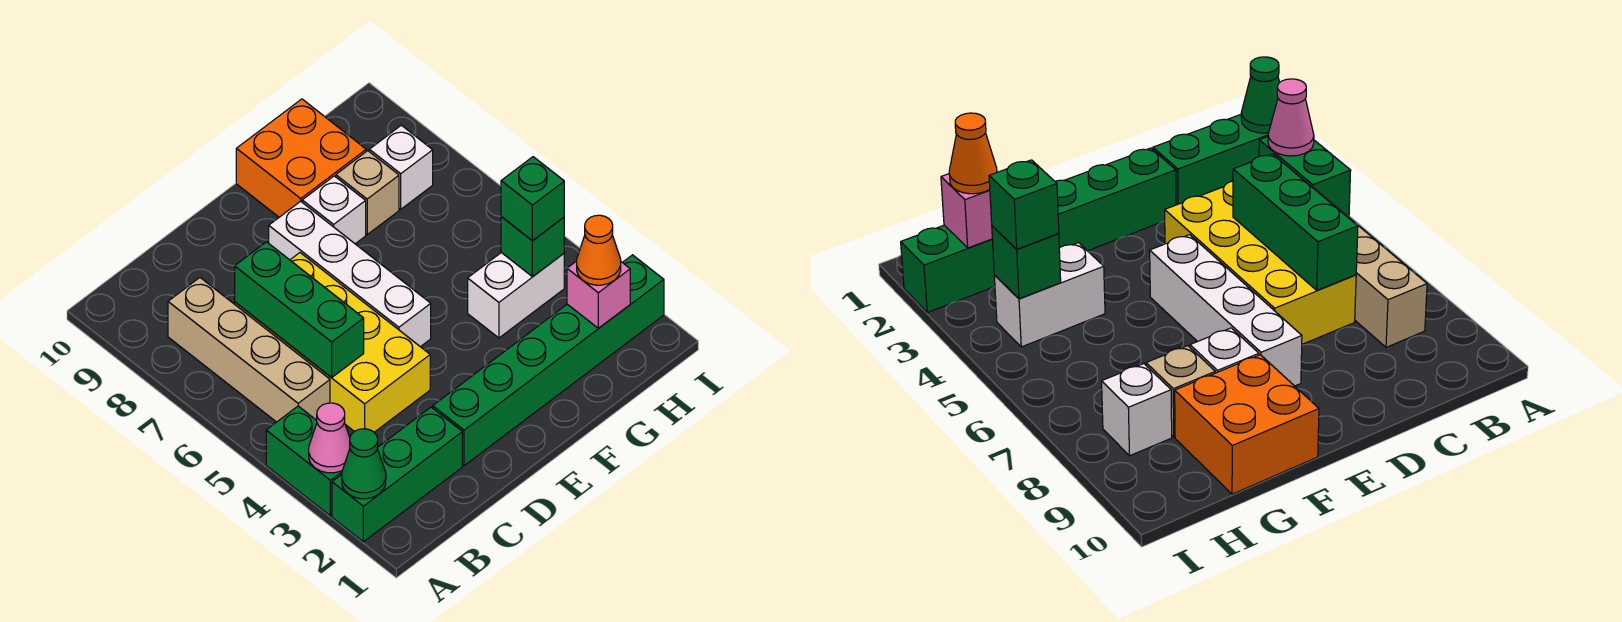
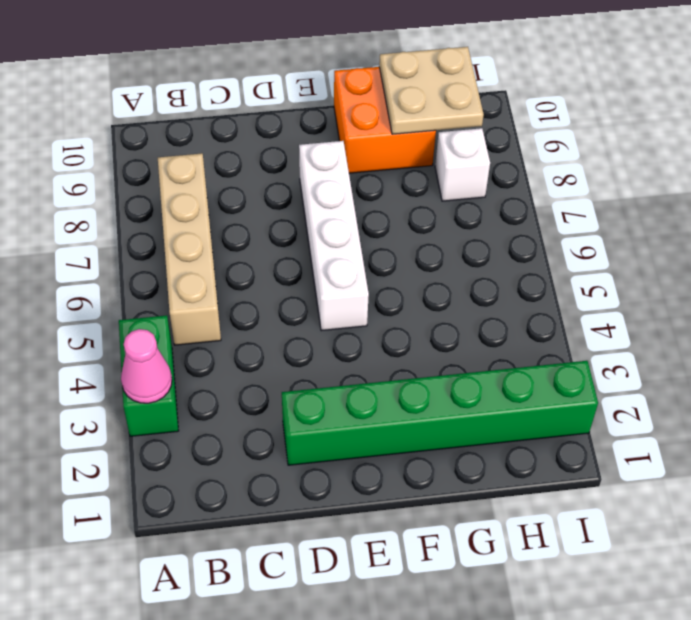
tan plate G9:H10 level 2 -> none
none -> green brick A2:C2 level 1
none -> yellow brick C4:D7 level 1
none -> white brick F8 level 1

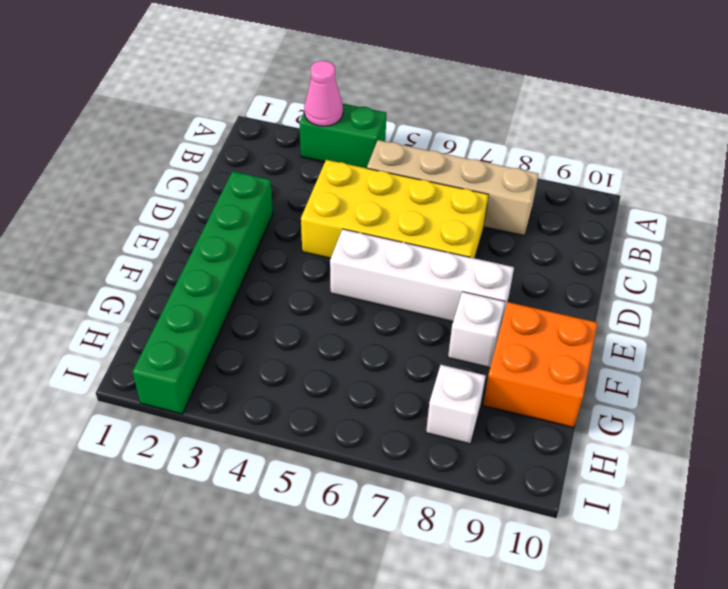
none -> green brick A2:C2 level 1
none -> white brick G4:H4 level 1
none -> tan brick G8 level 1

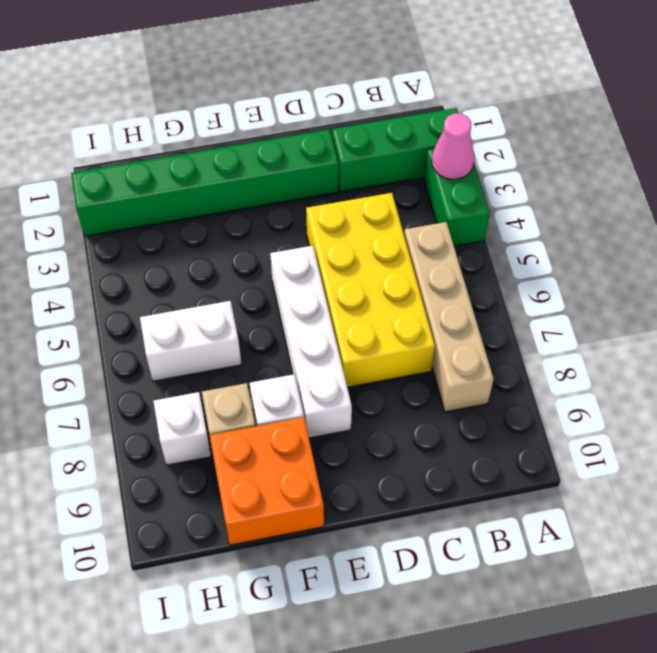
white brick G6:H6 level 1 -> white brick G4:H4 level 1
none -> green cone A2 level 2
none -> green brick C5:C7 level 2
none -> pink brick H2 level 2

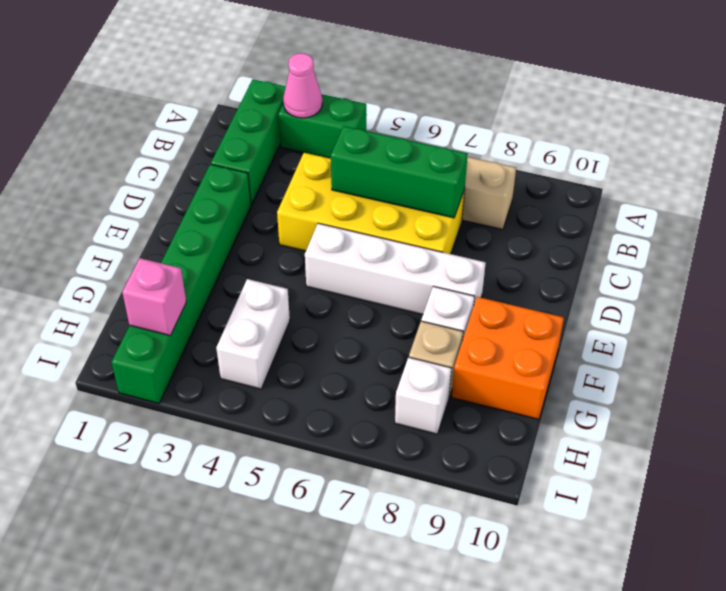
none -> green cone A2 level 2
none -> green brick H4 level 2
none -> orange cone H2 level 3

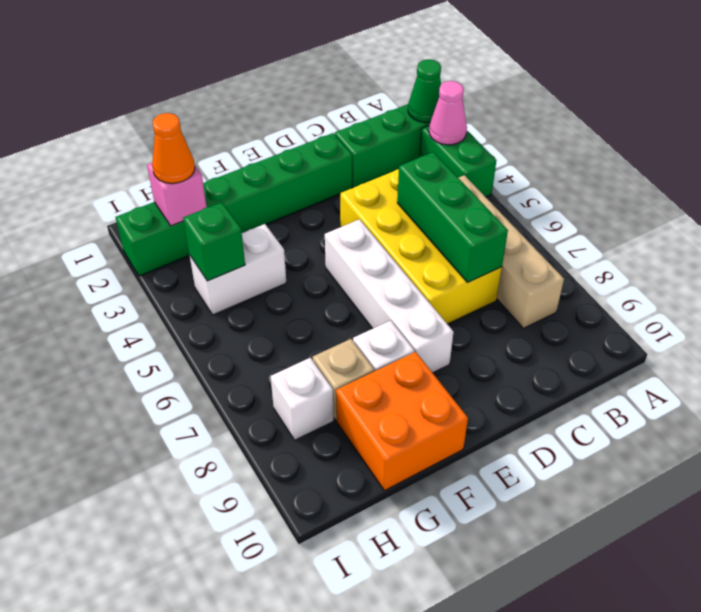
none -> green brick H4 level 3

